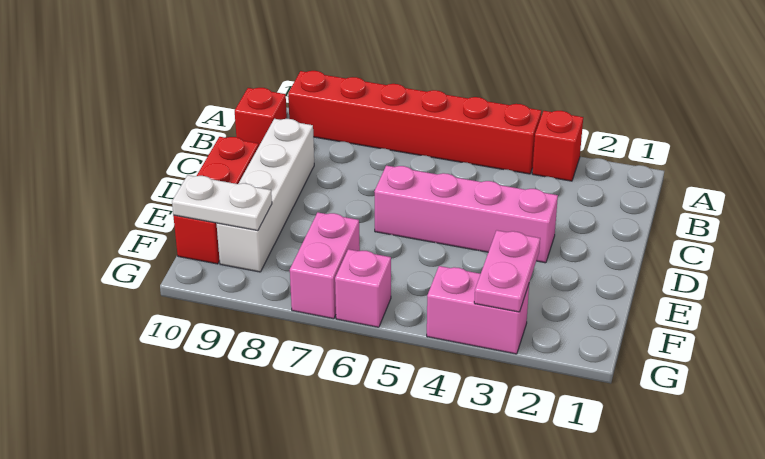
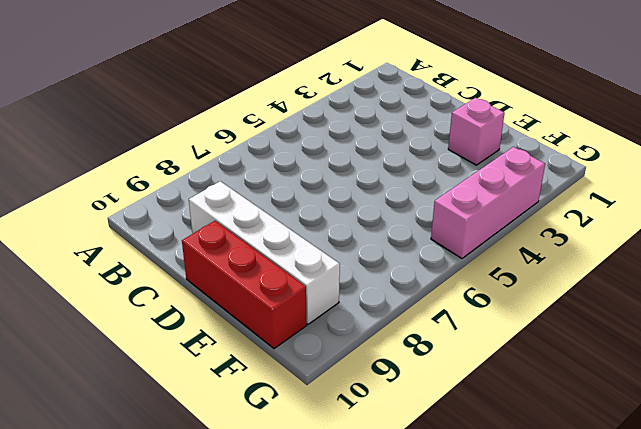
pink brick E2 level 1 -> pink brick G6 level 1
pink brick G3:G5 level 1 -> pink brick G3:G4 level 1
none -> red brick A3 level 1
none -> red brick A4:A9 level 1

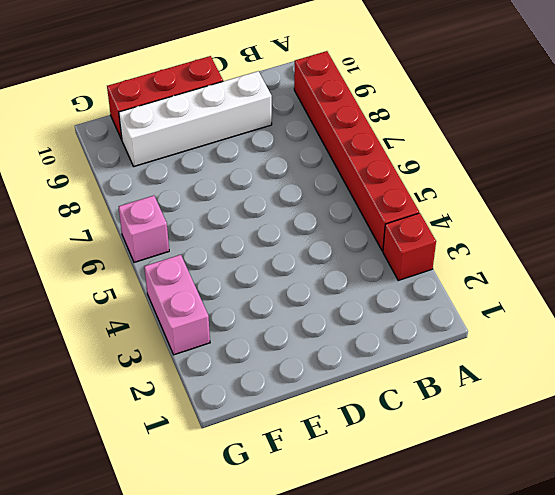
none -> red brick B10 level 1
none -> pink brick D3:D6 level 1

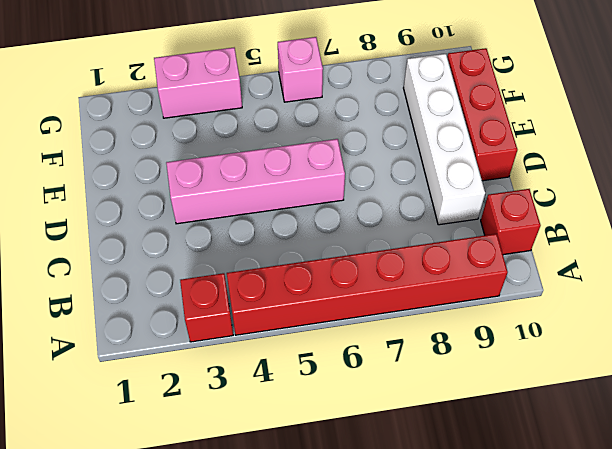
none -> pink brick F7:G7 level 1
none -> pink plate F3:G3 level 2

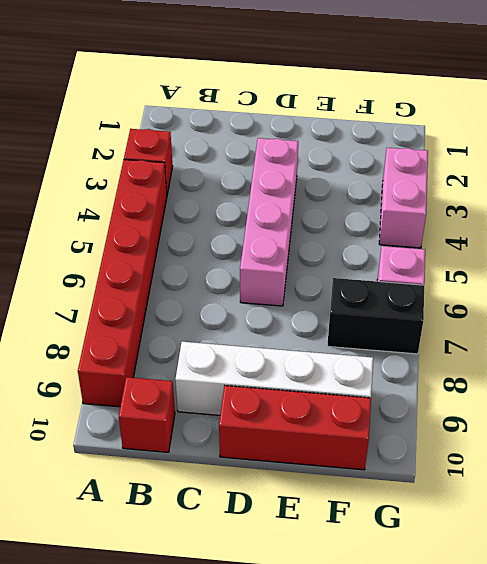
black brick F7:G7 level 1 -> pink brick F7:G7 level 1
none -> pink plate F3:G3 level 2
none -> white plate F9:F10 level 2

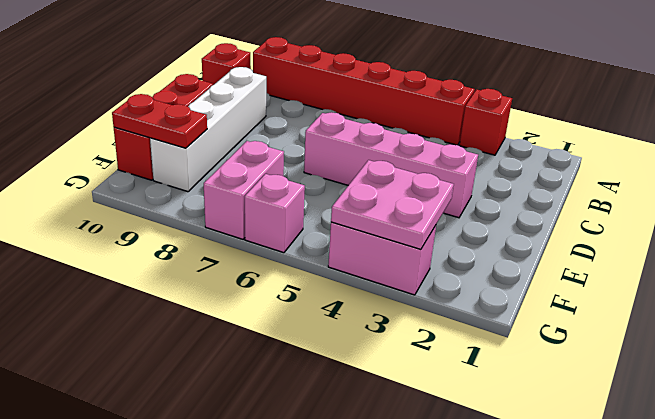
pink plate F3:G4 level 2 -> pink plate F3:G3 level 2
red plate F9:F10 level 2 -> white plate F9:F10 level 2

